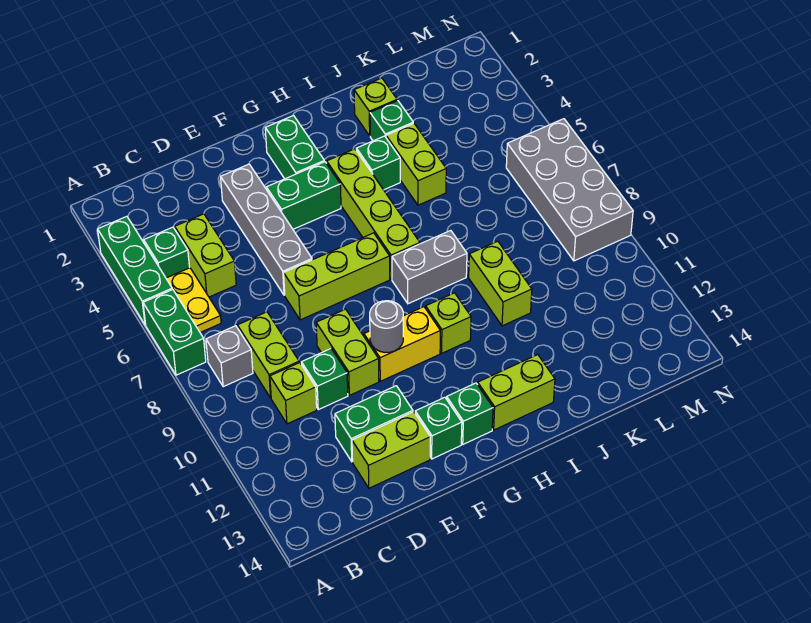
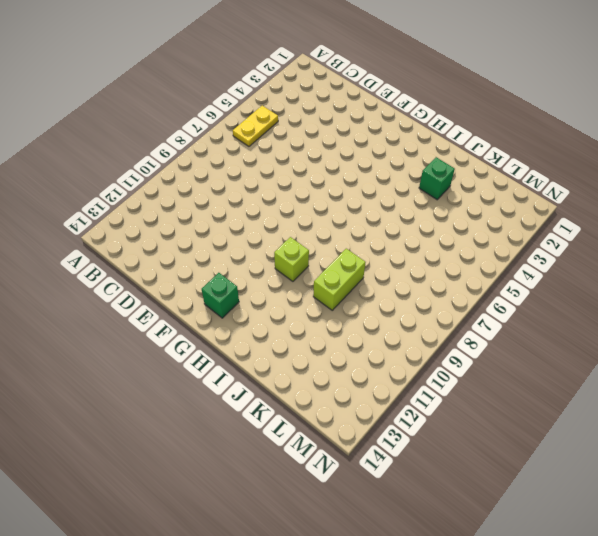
none -> green brick A3:A5 level 1
none -> green brick A6:A7 level 1
none -> green brick B4 level 1
none -> grey brick B8 level 1

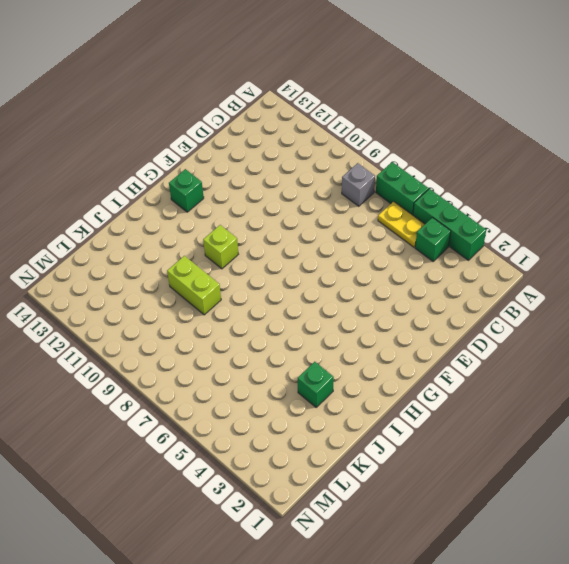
none -> lime brick C4:C5 level 1
none -> lime brick C8:C9 level 1
none -> lime brick C10 level 1
none -> green brick D10 level 1

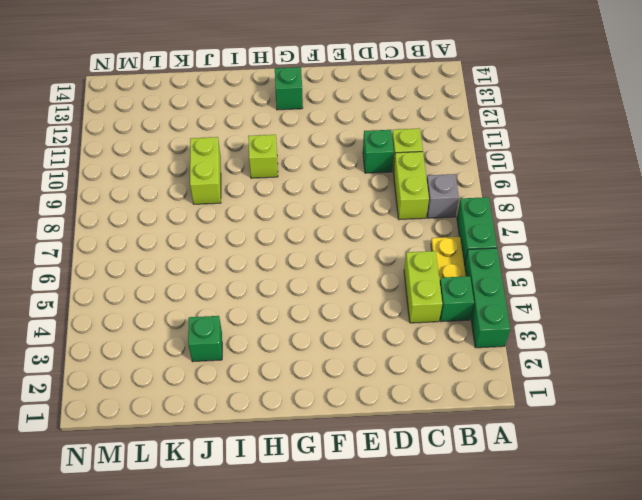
none -> green brick D12:E12 level 1
none -> lime brick D13:E13 level 1
none -> grey brick E3:E6 level 1
none -> lime brick E7:G7 level 1

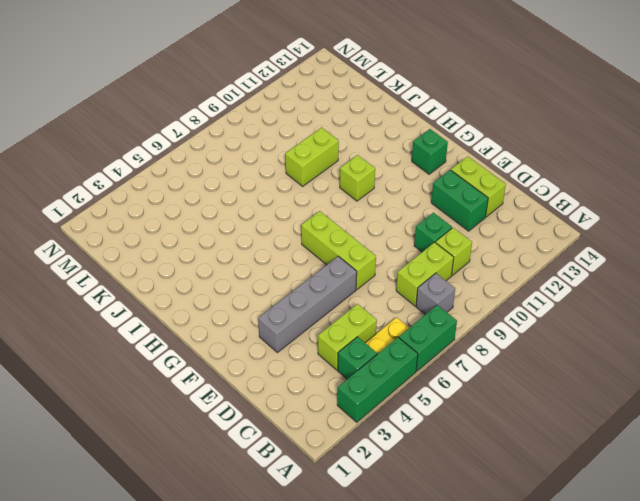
none -> lime brick E9:E10 level 1
none -> green brick F4:G4 level 1
none -> yellow brick F10:G10 level 1
none -> green brick F13 level 1

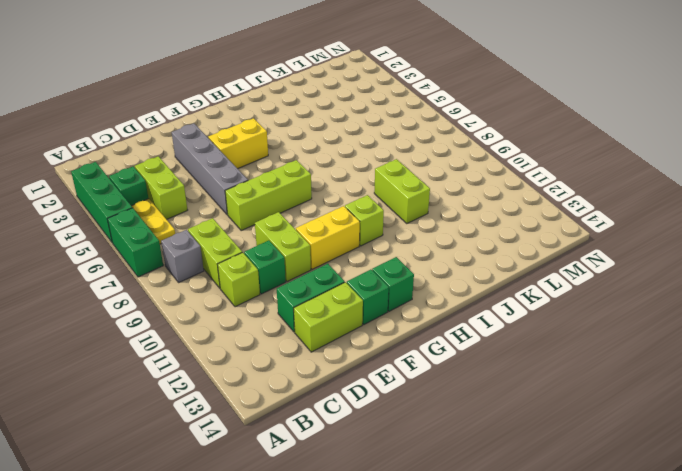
yellow brick F4:G4 level 1 -> green brick F4:G4 level 1
none -> green brick G2:G3 level 1
none -> lime brick H4:H7 level 1
none -> grey brick H8:I8 level 1
none -> lime brick H13:I13 level 1

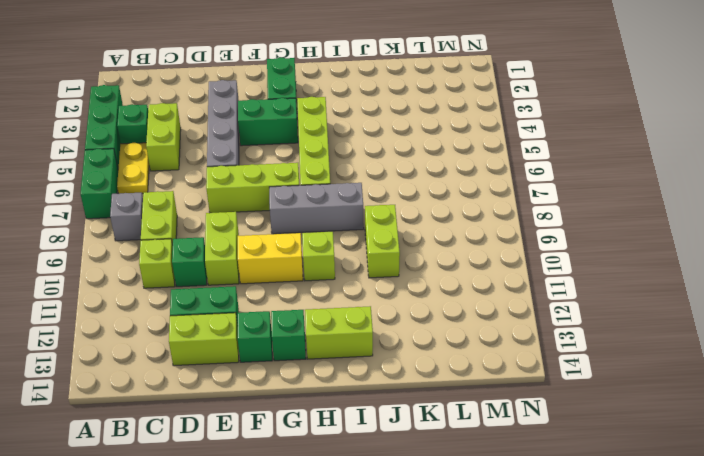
grey brick G8:I8 level 1 -> grey brick H8:I8 level 1
none -> green brick I4 level 1
none -> lime brick J2 level 1
none -> green brick J3 level 1
none -> lime brick J4:J5 level 1

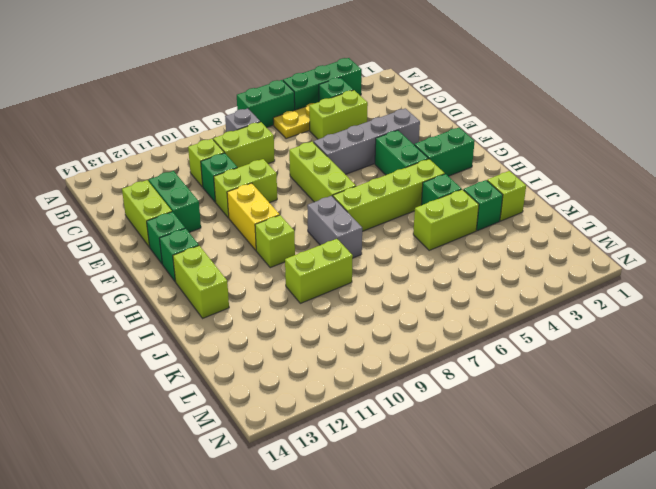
none -> grey brick M6:N9 level 1
none -> grey round brick F10 level 2

